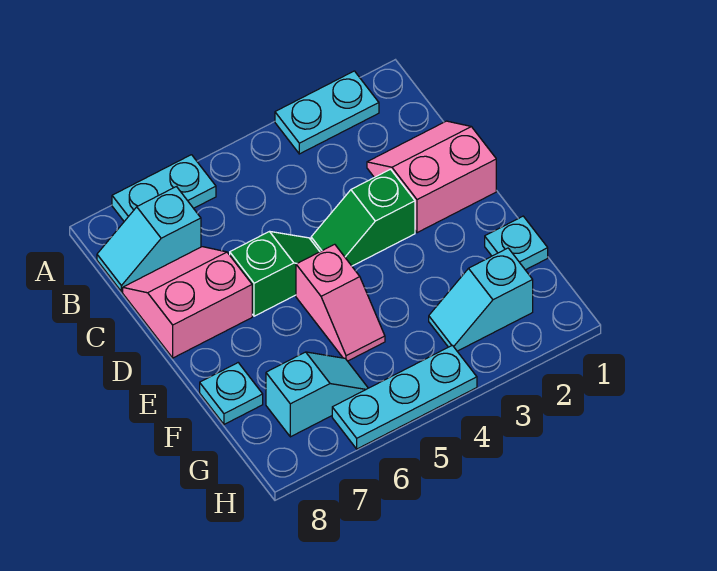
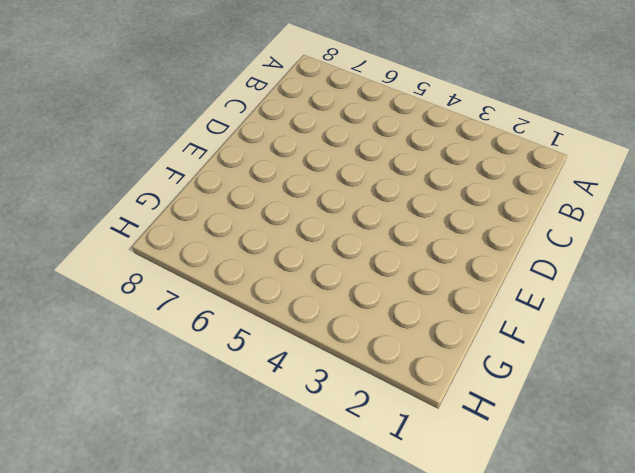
none -> cyan plate A2:A3 level 1
none -> cyan plate A6:A7 level 1
none -> cyan slope B7:B8 level 1 top 7

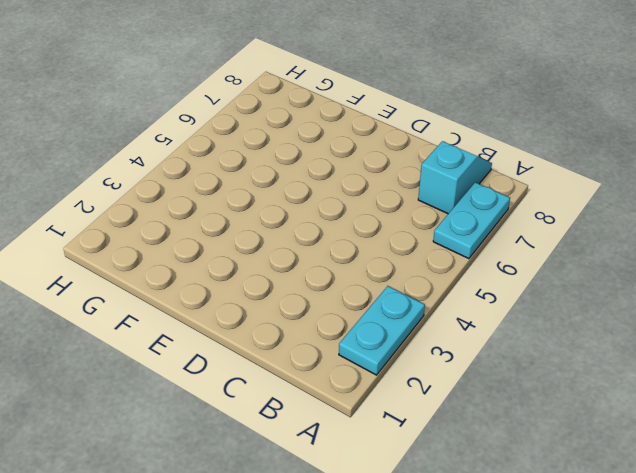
none -> pink slope C1:D2 level 1 top D
none -> pink slope C7:D8 level 1 top D
none -> green slope D3:D4 level 1 top 3

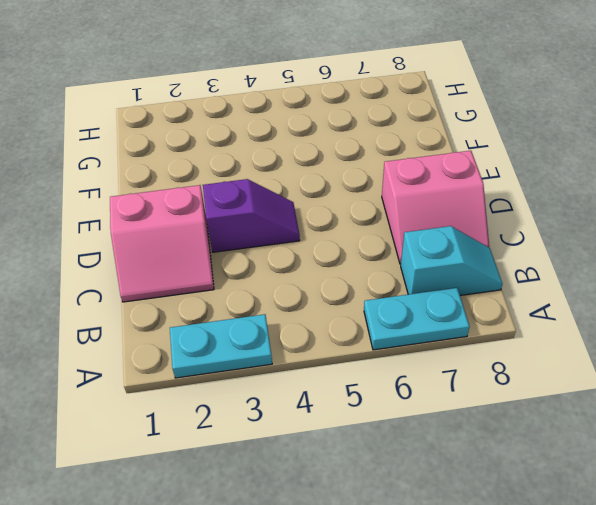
purple slope D3:D4 level 1 top 3 -> green slope D3:D4 level 1 top 3
none -> green slope D5:D6 level 1 top 6
none -> pink slope E5:F5 level 1 top E
none -> cyan plate F1 level 1

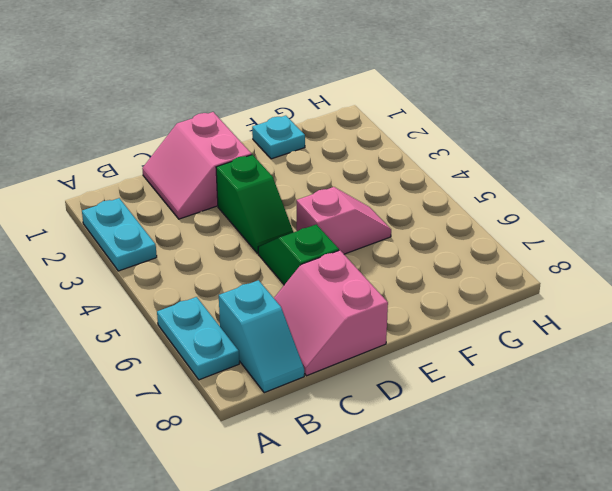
none -> cyan plate F8 level 1
none -> cyan slope G2:G3 level 1 top 2
none -> cyan slope G6:G7 level 1 top 7

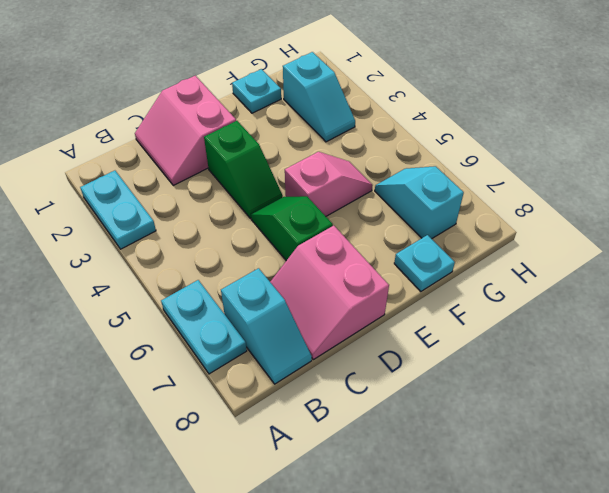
none -> cyan plate H4:H6 level 1

